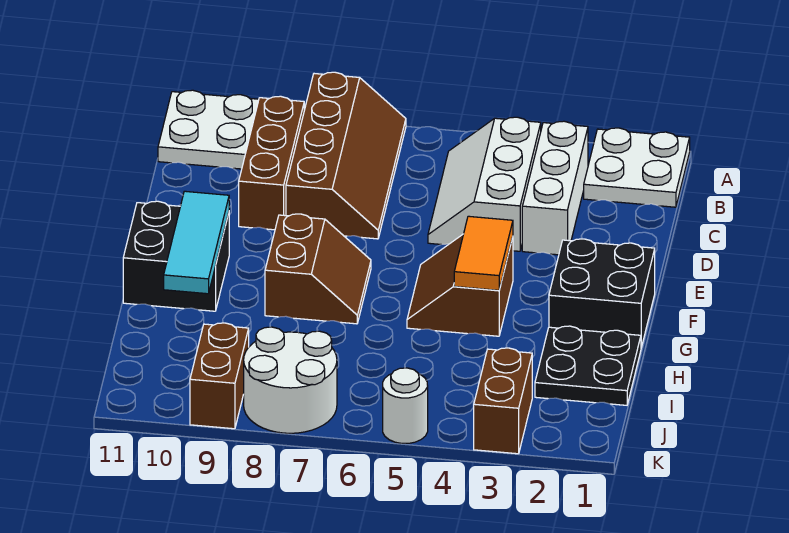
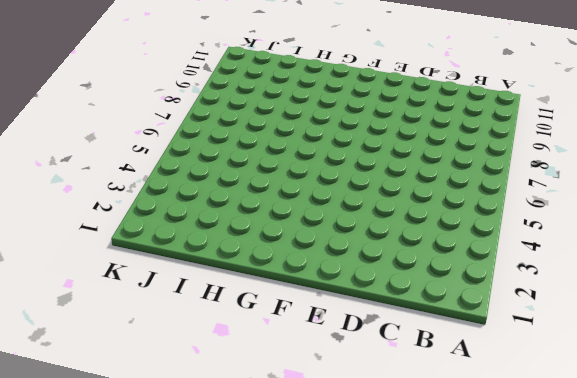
none -> white plate A1:B2 level 1
none -> brown slope A7:D8 level 1 top 8
none -> white plate A10:B11 level 1

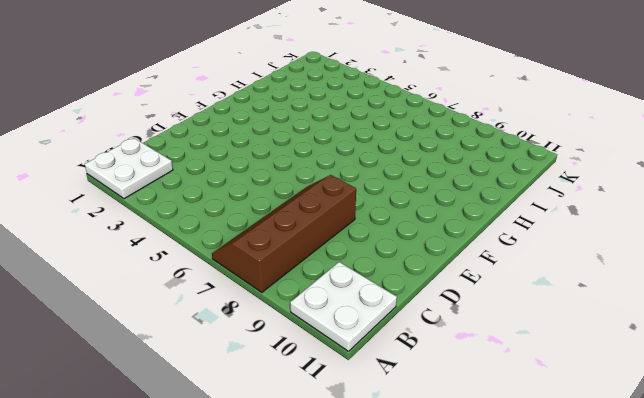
none -> white brick B3:D3 level 1
none -> white slope B4:D5 level 1 top 4
none -> brown brick B9:D9 level 1

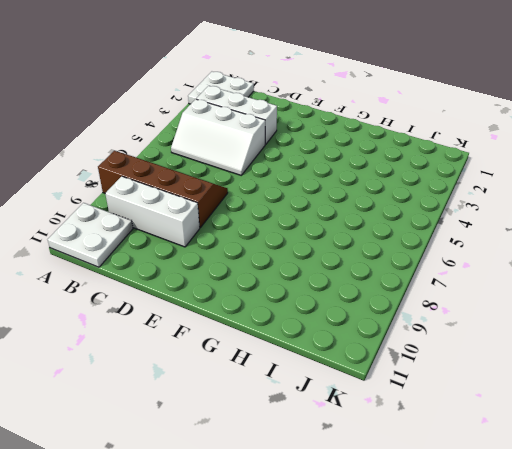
white brick B9:D9 level 1 -> brown brick B9:D9 level 1
none -> black brick F1:G2 level 1
none -> brown slope F4:G5 level 1 top 4
none -> brown slope F7:G8 level 1 top 8

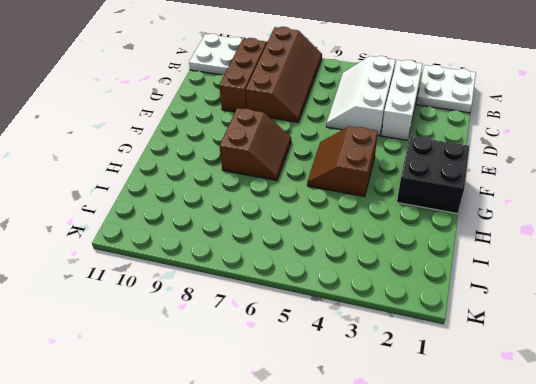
none -> black brick F10:G11 level 1
none -> black plate H1:I2 level 1
none -> brown brick J3:K3 level 1

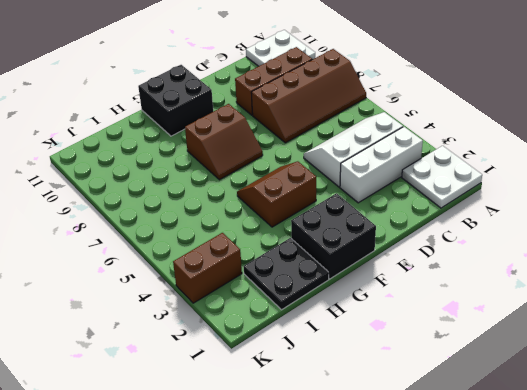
none -> white round brick J7:K8 level 1
none -> brown brick J9:K9 level 1
none -> white round brick K5 level 1

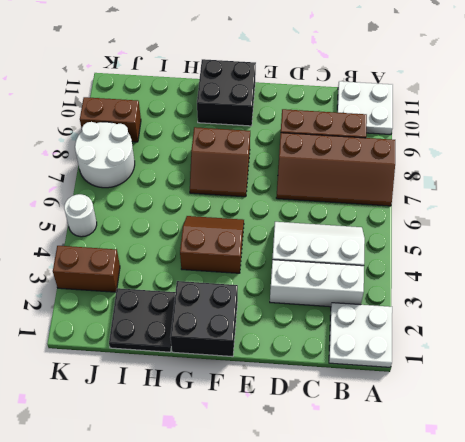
none -> orange tile F4:G4 level 2
none -> cyan tile F10:H10 level 2

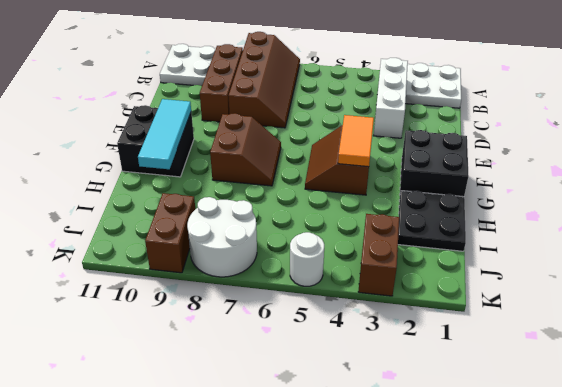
none -> white slope B4:D5 level 1 top 4

